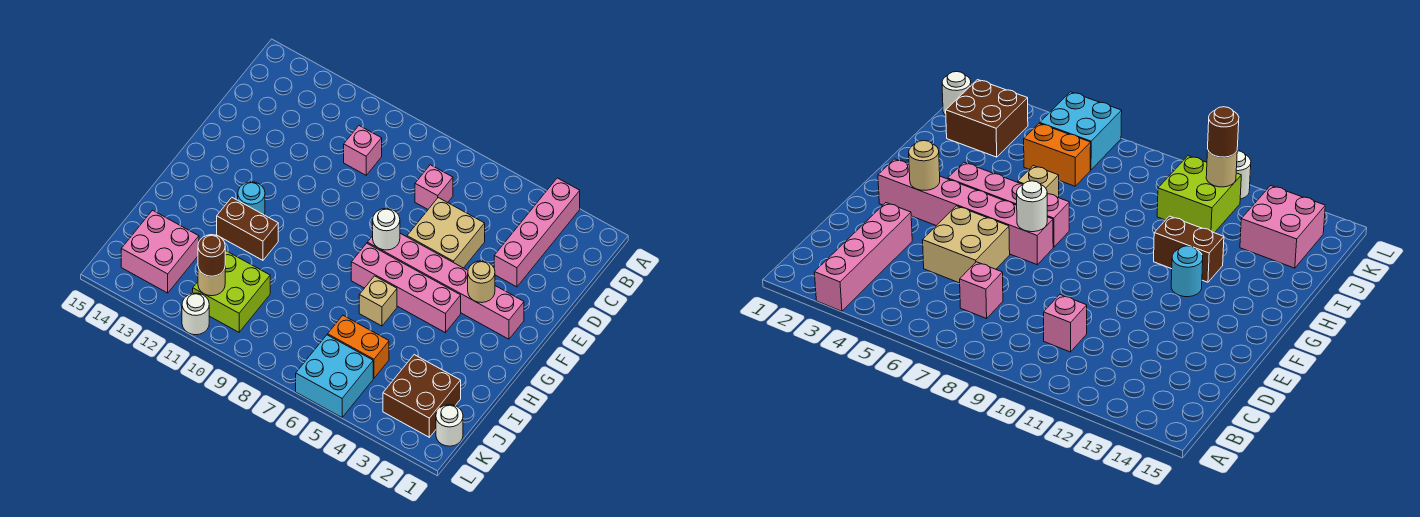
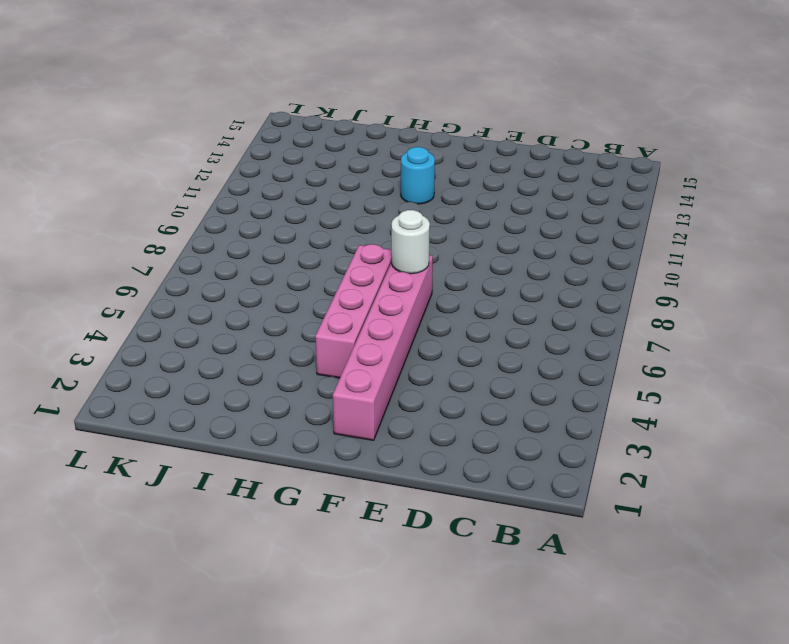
none -> pink brick A3:D3 level 1
none -> pink brick C7 level 1
none -> pink brick C10 level 1

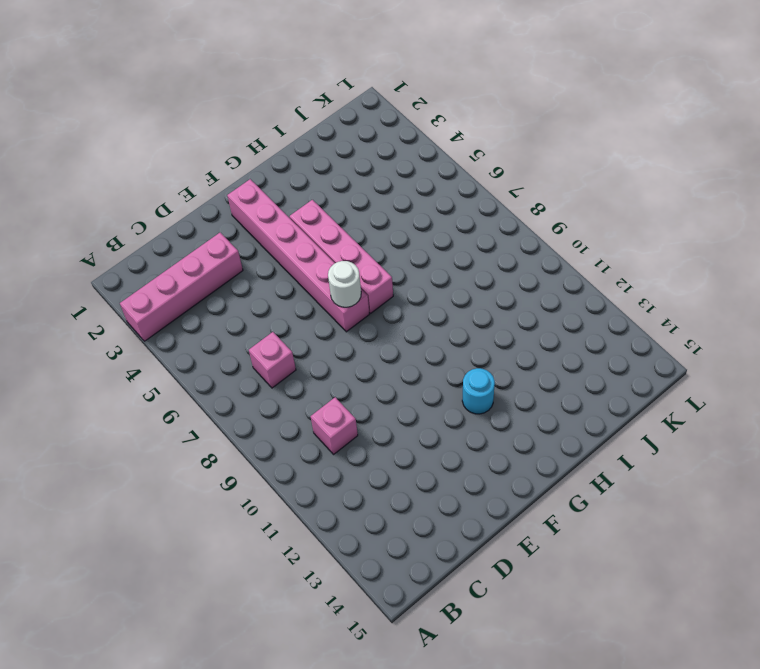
none -> tan brick D5:E6 level 1
none -> tan brick H6 level 1
none -> brown brick H11:H12 level 1

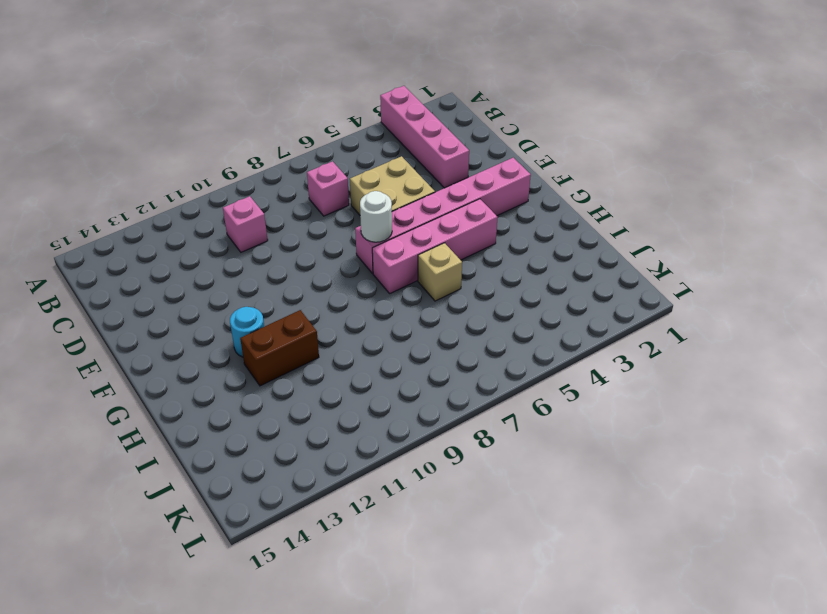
none -> brown brick J2:K3 level 1
none -> orange brick J5:J6 level 1
none -> lime brick J10:K11 level 1

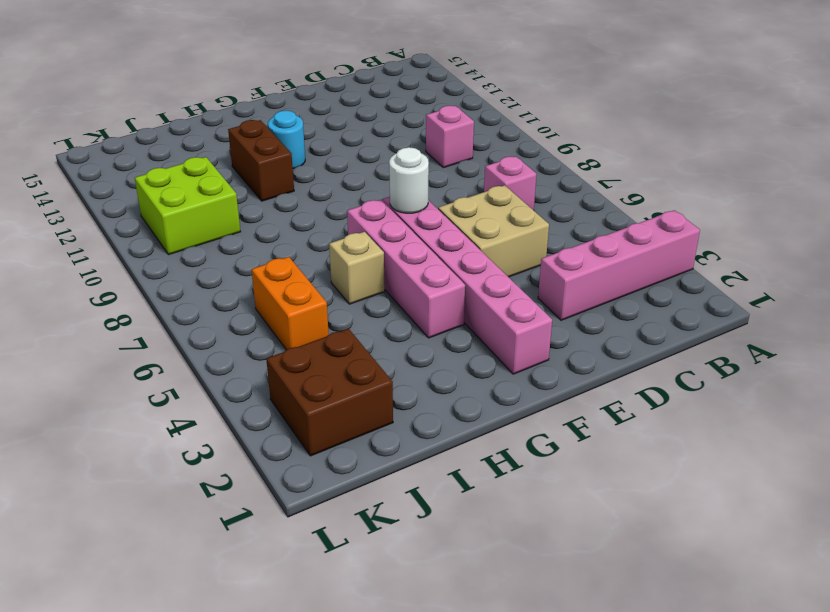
none -> pink brick J13:K14 level 1
none -> white round brick K1 level 1
none -> cyan brick K5:L6 level 1

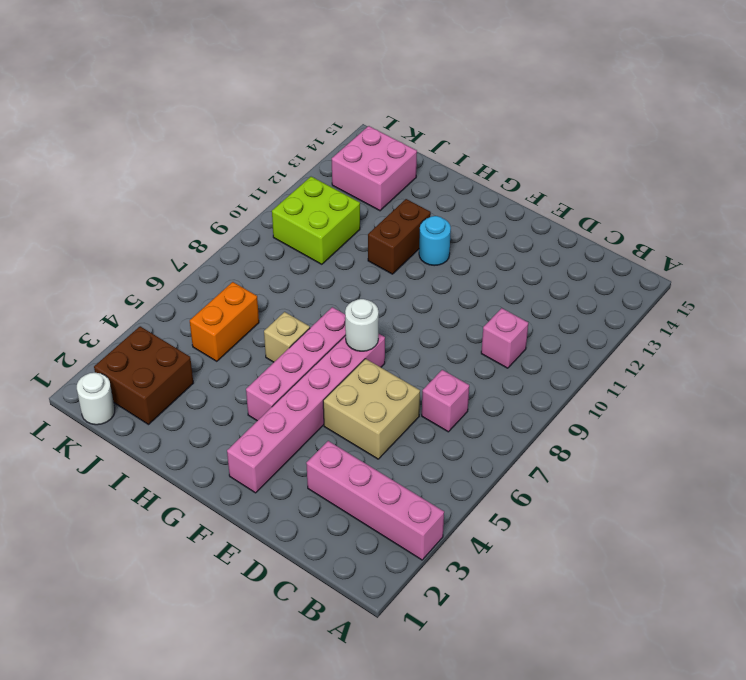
none -> cyan brick K5:L6 level 1
none -> white round brick L11 level 1
none -> tan round brick F3 level 2

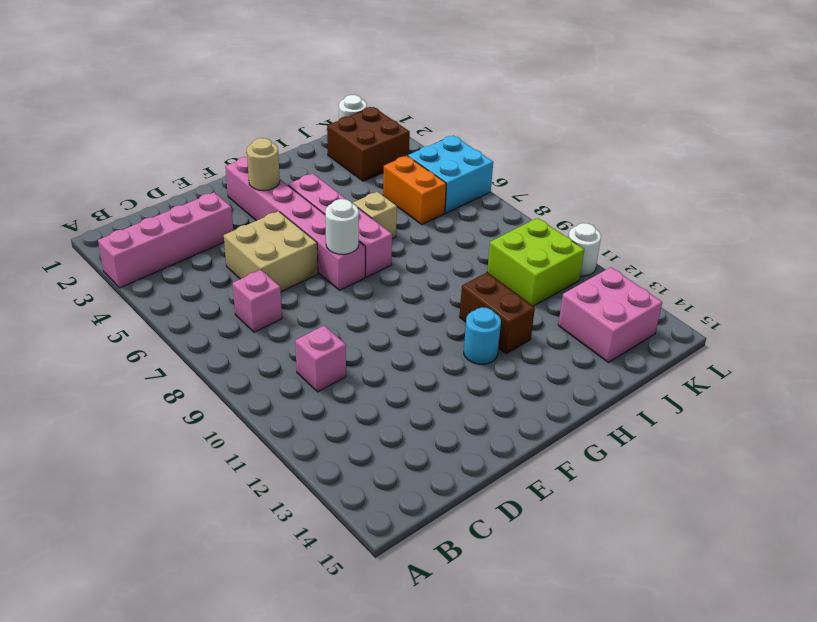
none -> tan round brick K11 level 2
none -> brown round brick K11 level 3

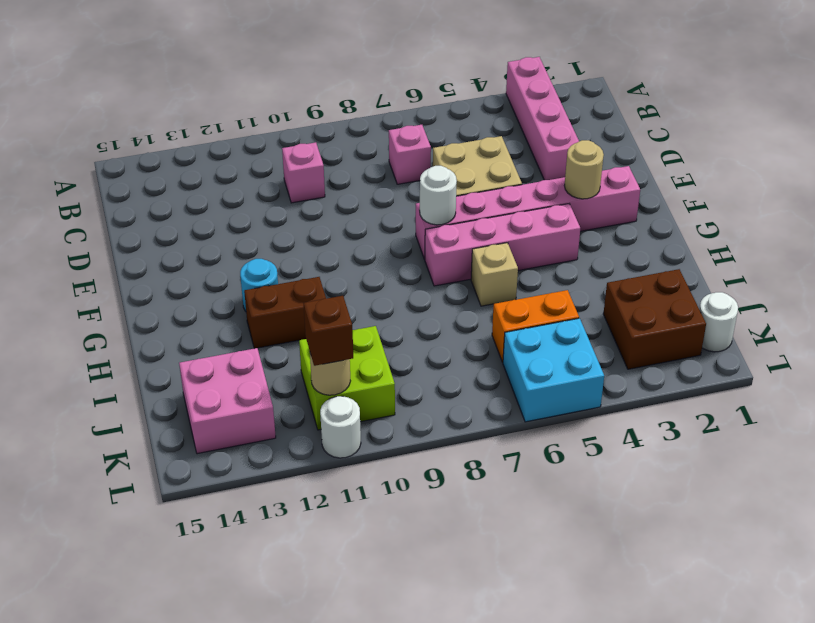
brown brick K11 level 3 -> brown round brick K11 level 3

